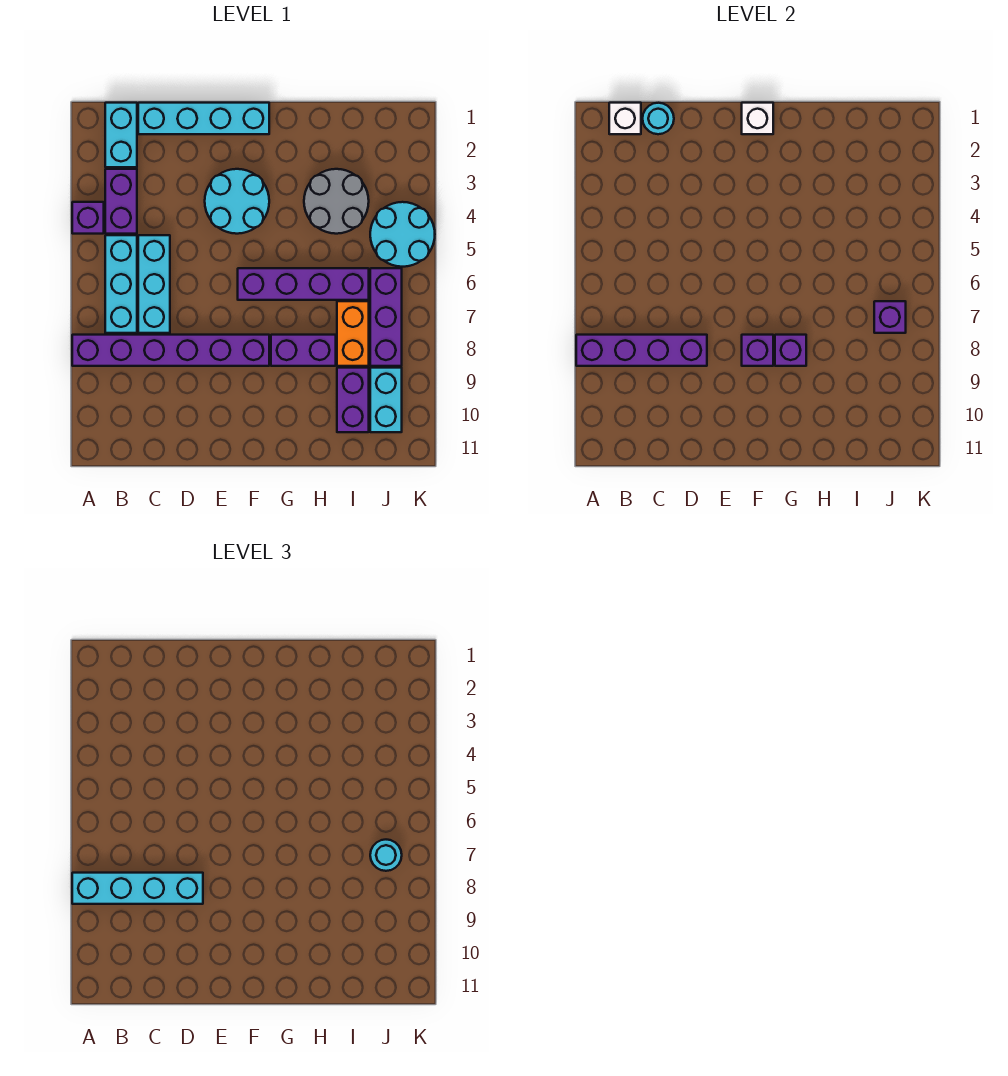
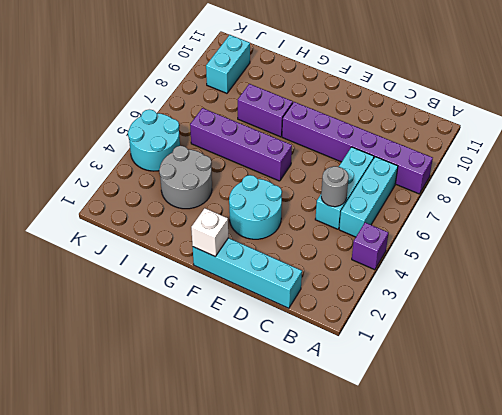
grey round brick C5 level 2 -> none
none -> cyan brick B1:B2 level 1
none -> purple brick B3:B4 level 1
none -> orange brick I7:I8 level 1

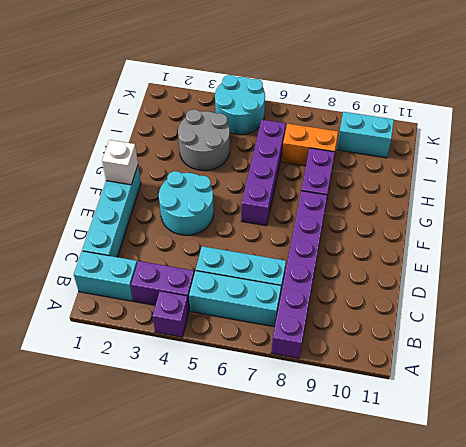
none -> purple brick I9:I10 level 1
none -> purple brick J6:J8 level 1
none -> purple brick A8:D8 level 2

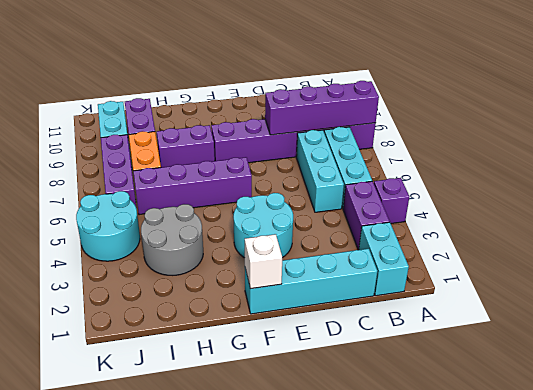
none -> white brick B1 level 2
none -> cyan round brick C1 level 2
none -> purple brick F8 level 2

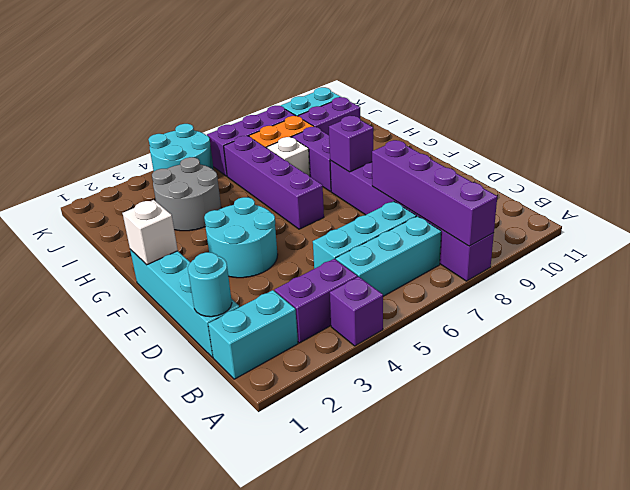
white brick H7 level 1 -> white brick B1 level 2
none -> purple brick G8 level 2
none -> purple brick J7 level 2
none -> cyan brick A8:D8 level 3

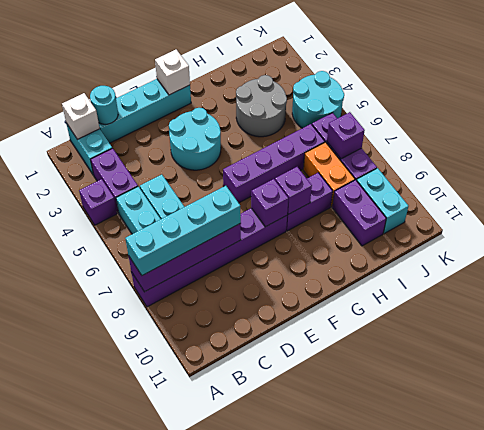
none -> cyan round brick J7 level 3

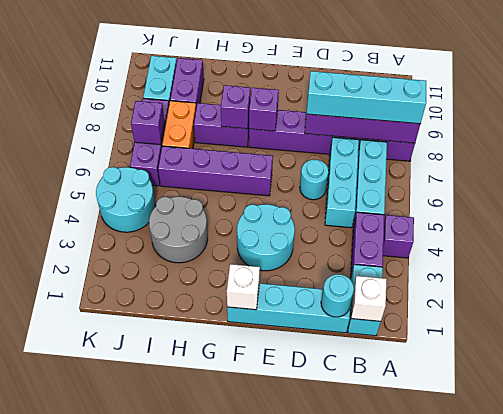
cyan round brick D6 level 1 -> cyan round brick J7 level 3

